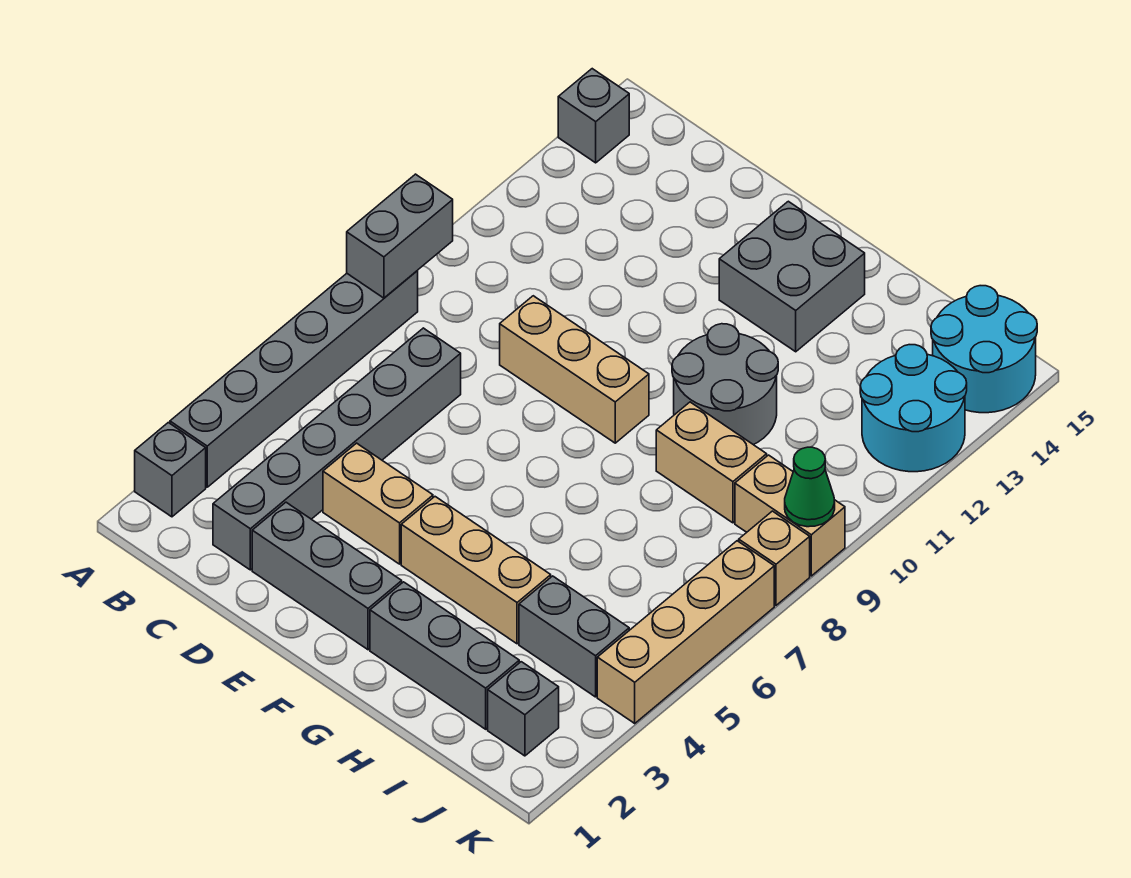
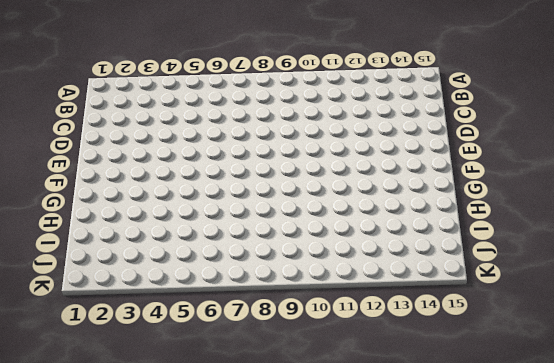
none -> grey brick A2 level 1
none -> grey brick A3:A8 level 1
none -> grey brick A14 level 1

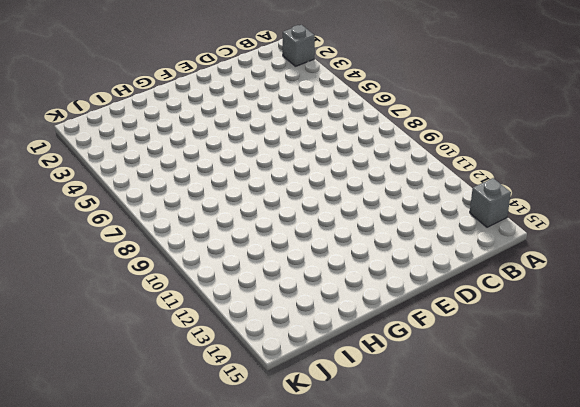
none -> grey brick A3:A8 level 1
none -> grey brick C2:C7 level 1
none -> grey brick D2:F2 level 1

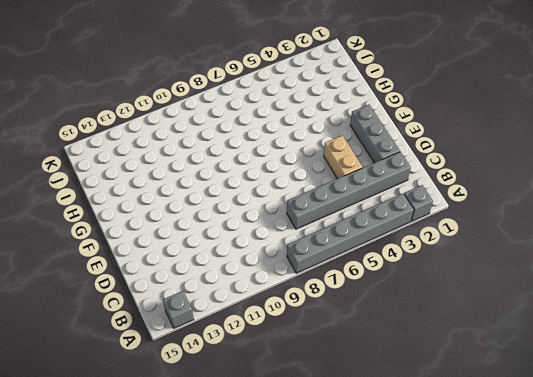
none -> tan brick D9:F9 level 1
none -> tan brick F4:H4 level 1
none -> grey brick F13:G14 level 1

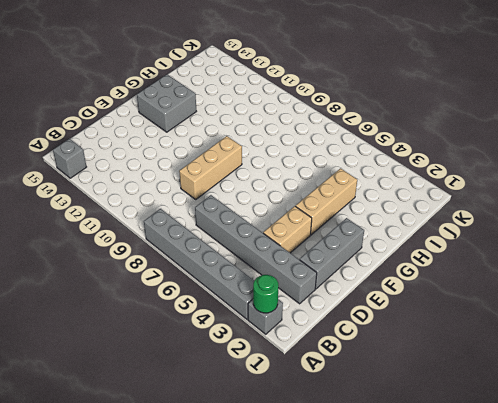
green round brick A2 level 2 -> none
none -> grey brick G2:I2 level 1
none -> grey round brick G10:H11 level 1
none -> tan brick H9:I9 level 1

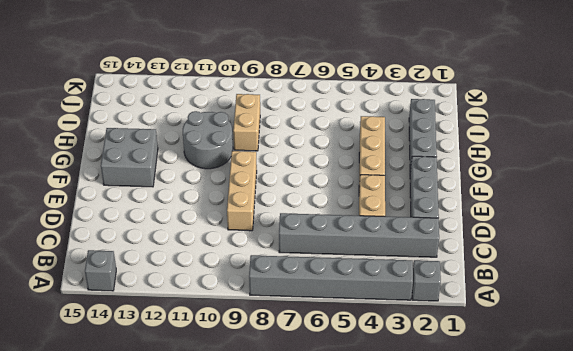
none -> grey brick I4:J4 level 1
none -> grey brick J2 level 1
none -> tan brick J9:K9 level 1

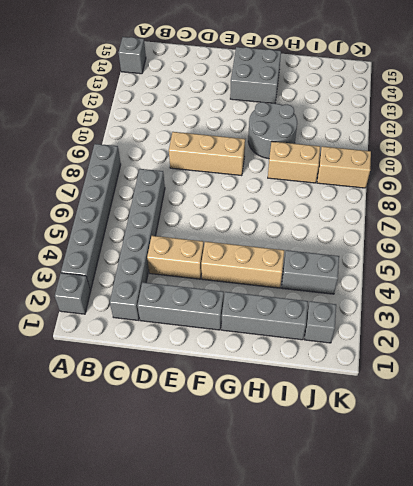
none -> cyan round brick J12:K13 level 1
none -> cyan round brick J14:K15 level 1
none -> tan brick K4:K7 level 1

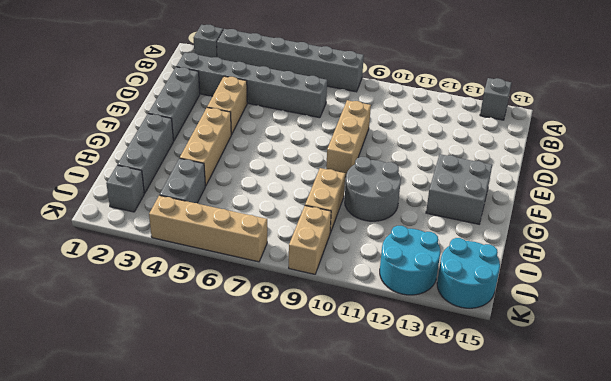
none -> tan brick K8 level 1
none -> grey brick A8:A9 level 2
none -> green cone K9 level 2

